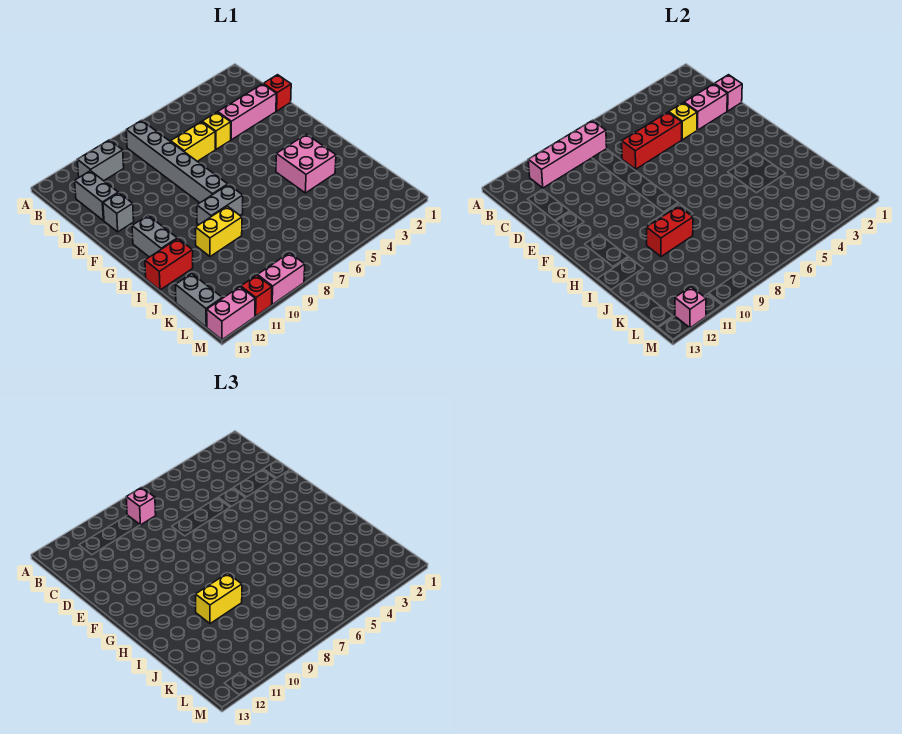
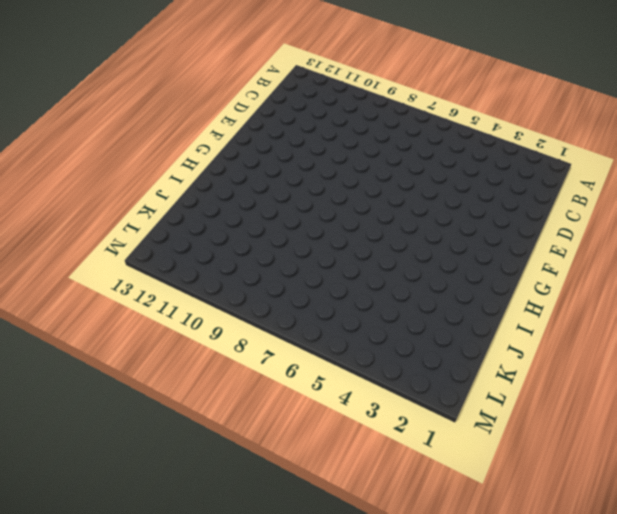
none -> grey brick B8:G8 level 1
none -> grey brick B10:B11 level 1
none -> grey brick C12:D12 level 1

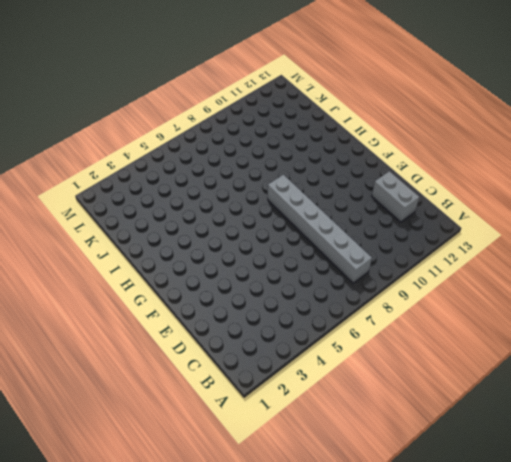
none -> grey brick B10:B11 level 1
none -> red brick D1 level 1
none -> pink brick D2:D4 level 1

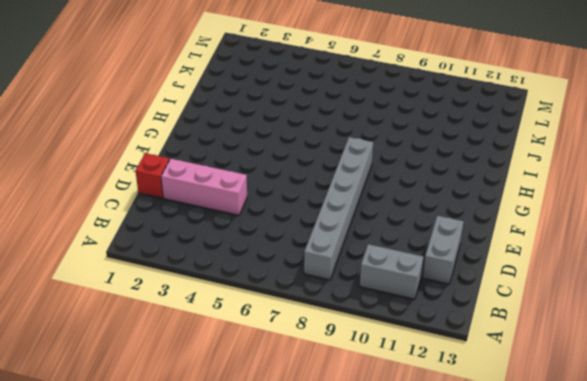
none -> yellow brick D5 level 1
none -> yellow brick D6:D7 level 1
none -> grey brick E12 level 1

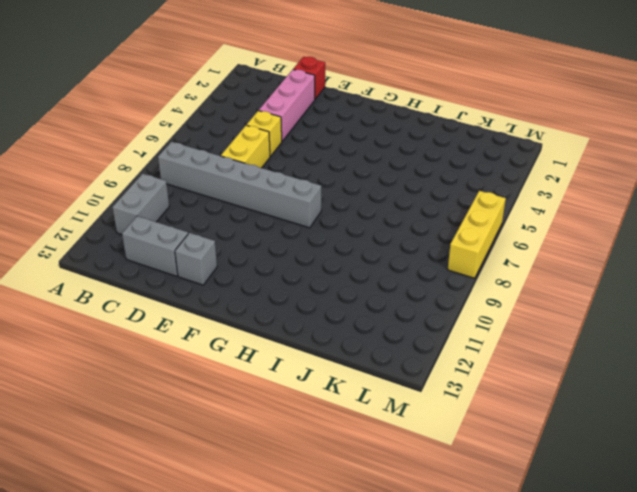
yellow brick M6:M8 level 1 -> none
none -> grey brick G12:H12 level 1
none -> pink brick H3:I4 level 1
none -> grey brick H8:H9 level 1

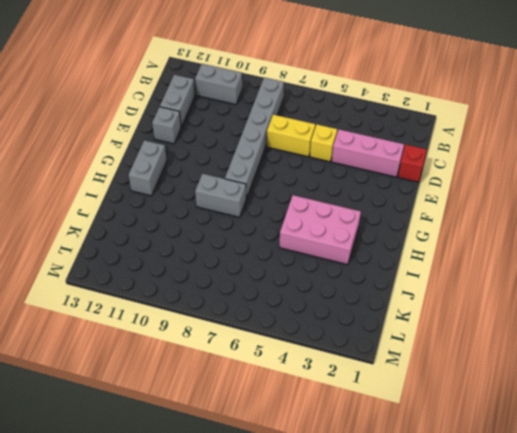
pink brick H3:I5 level 1 -> pink brick H3:I4 level 1
none -> yellow brick I9:I10 level 1
none -> red brick I12:I13 level 1
none -> grey brick K13:L13 level 1

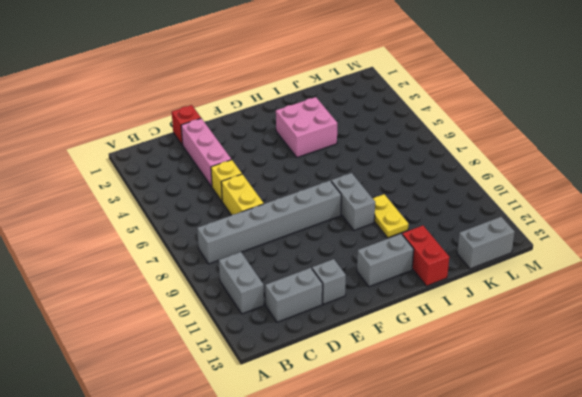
yellow plate I9:I10 level 1 -> yellow brick I9:I10 level 1
none -> pink brick M9:M10 level 1
none -> red brick M11 level 1
none -> pink brick M12:M13 level 1

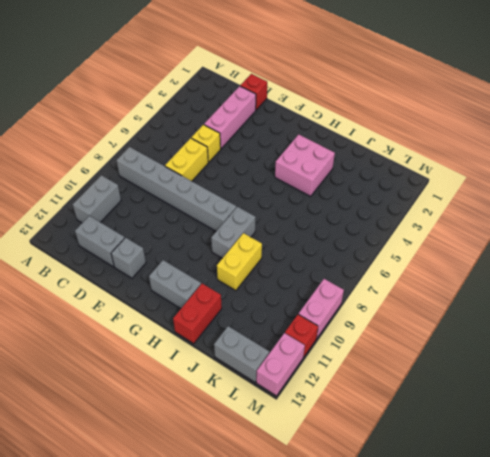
none -> pink brick B8:B11 level 2
none -> pink brick D1 level 2
none -> pink brick D2:D3 level 2

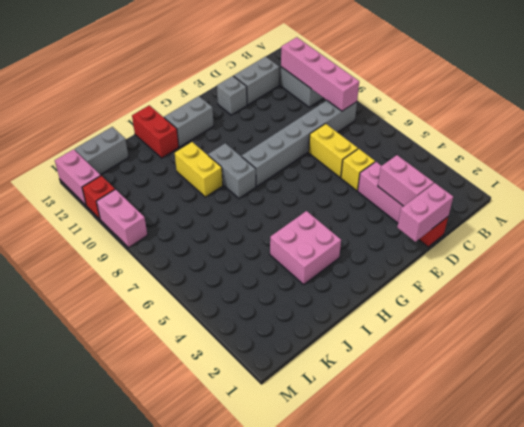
pink brick D1:E1 level 2 -> pink brick D1 level 2
none -> yellow brick D4 level 2
none -> red brick D5:D7 level 2
none -> red brick I9:I10 level 2

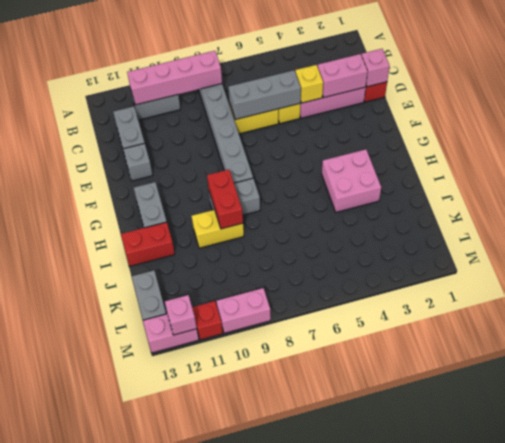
grey brick D5:D7 level 2 -> red brick D5:D7 level 2
red brick H9:I9 level 2 -> red brick I9:I10 level 2
none -> pink brick B8 level 3
none -> yellow brick I9:I10 level 3

